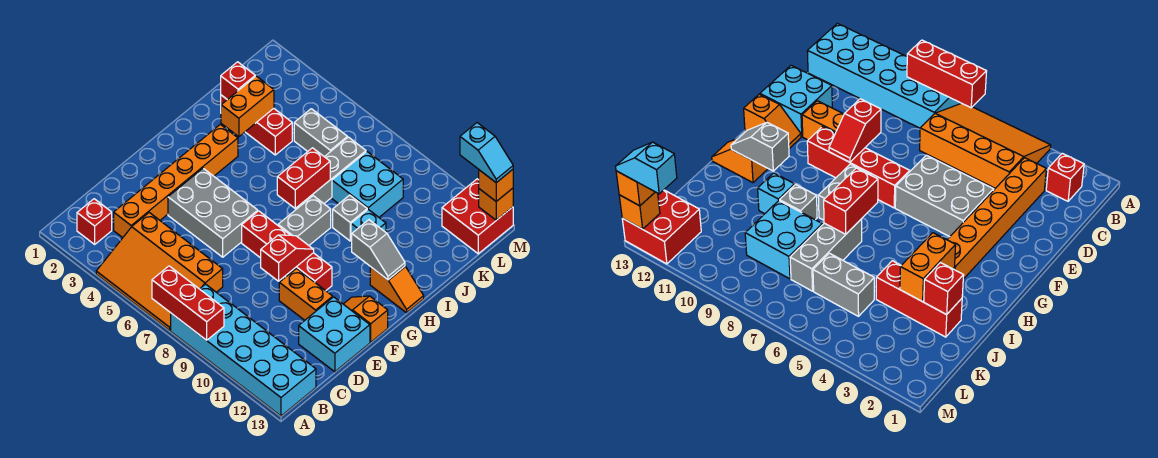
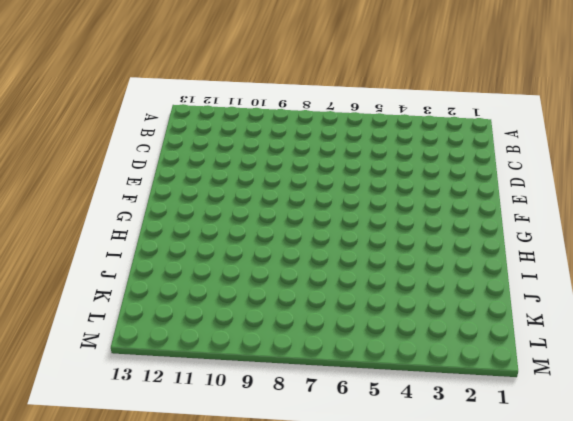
none -> orange slope A4:C7 level 1 top C
none -> cyan brick A8:B13 level 1
none -> red brick B2 level 1

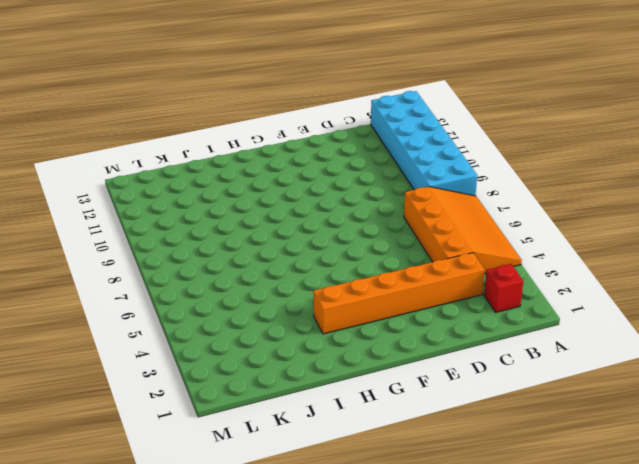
none -> cyan brick D12:E13 level 1
none -> grey brick E4:F6 level 1
none -> orange brick E10:E11 level 1

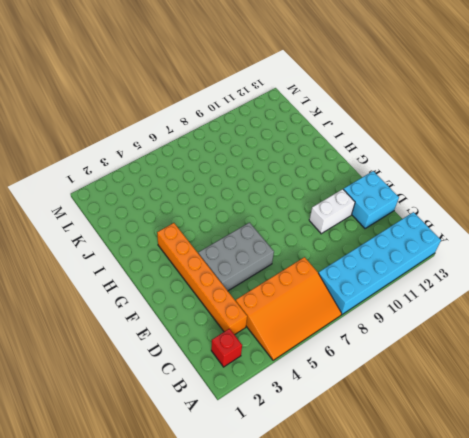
white brick E10:E11 level 1 -> orange brick E10:E11 level 1
none -> red brick F7:F10 level 1
none -> orange slope F12:F13 level 1 top 13
none -> grey brick G8:H8 level 1

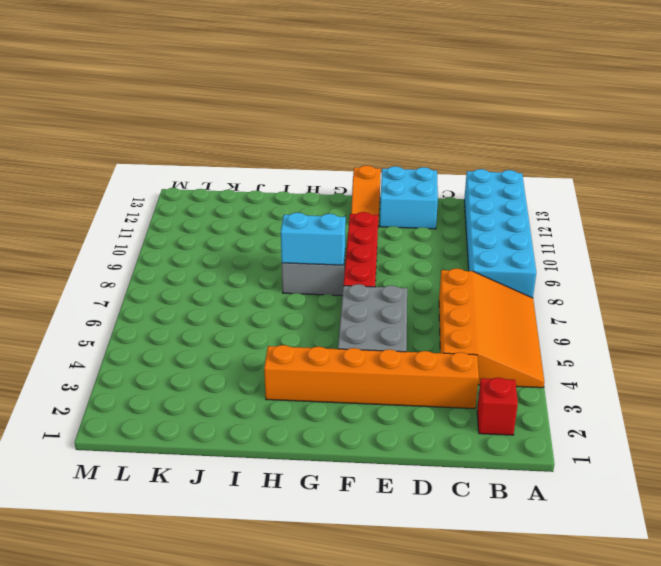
cyan brick G8:H8 level 2 -> none
none -> orange brick E10:E11 level 1
none -> orange slope H12:H13 level 1 top 12
none -> grey brick I7:K7 level 1

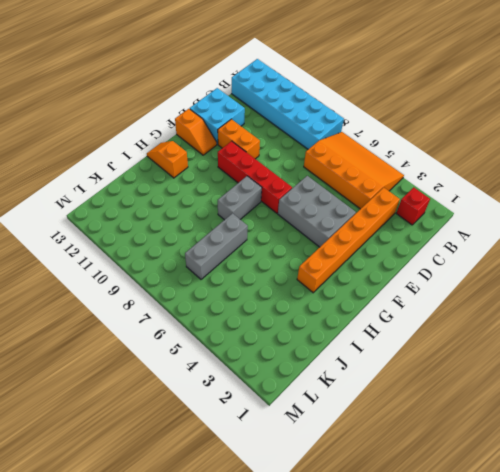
none -> grey brick I9 level 1
none -> cyan brick I10 level 1
none -> red brick J2:J4 level 1

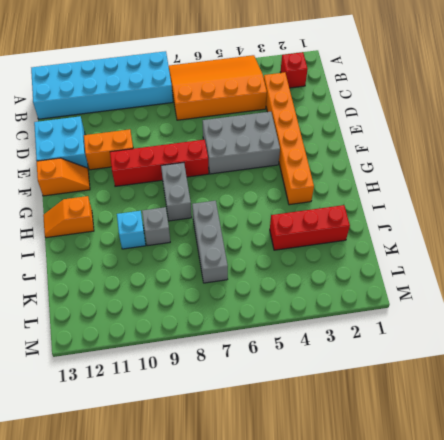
none -> cyan brick J8:K9 level 1
none -> grey brick K5:K6 level 1
none -> red brick L12:M13 level 1

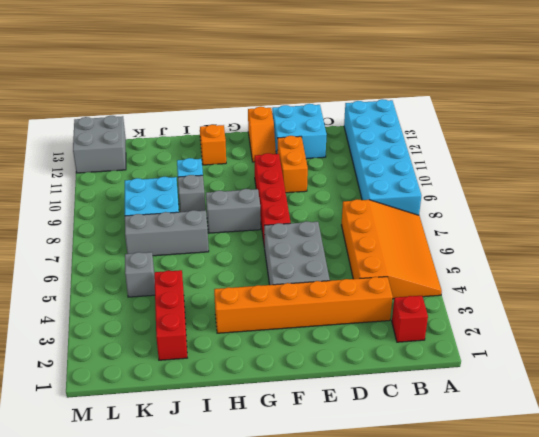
grey brick K5 level 1 -> grey brick K5:K6 level 1
grey brick L12:M13 level 1 -> red brick L12:M13 level 1
none -> red brick A7:A9 level 2
none -> red slope E9:F9 level 2 top E
none -> red brick H7:I7 level 2

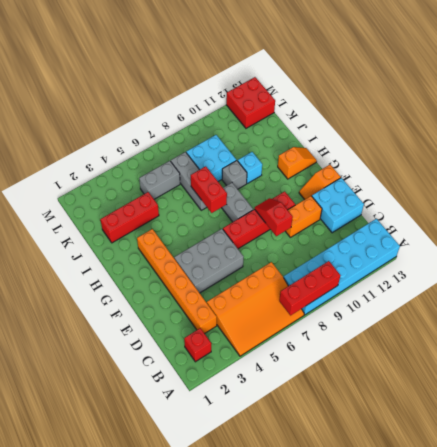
none -> grey slope H11:H12 level 2 top 11
none -> orange brick I3:J3 level 2
none -> red brick J2 level 2

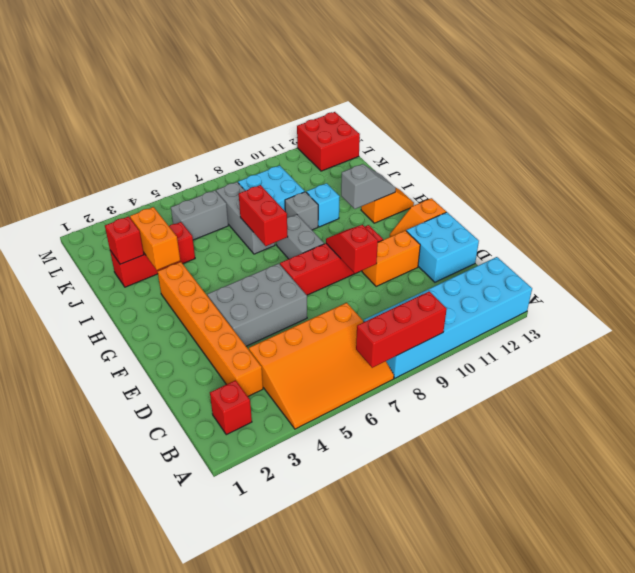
none -> orange brick M13 level 2
none -> orange brick M13 level 3
none -> cyan slope M12:M13 level 4 top 12

